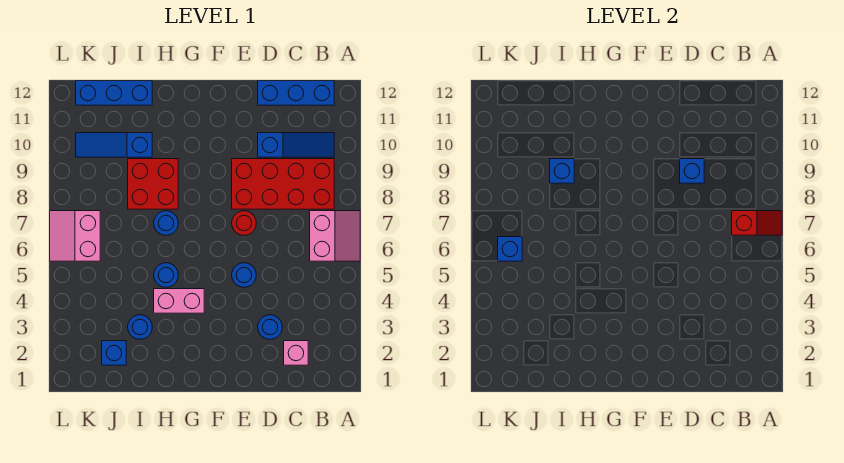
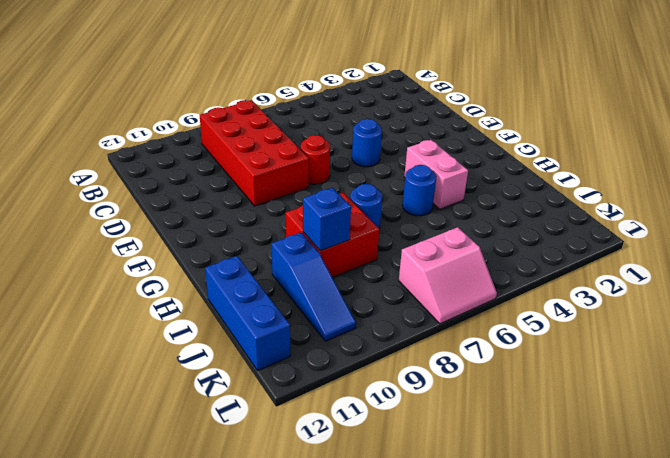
none -> pink slope A6:B7 level 1 top B
none -> blue slope B10:D10 level 1 top D
none -> blue brick B12:D12 level 1

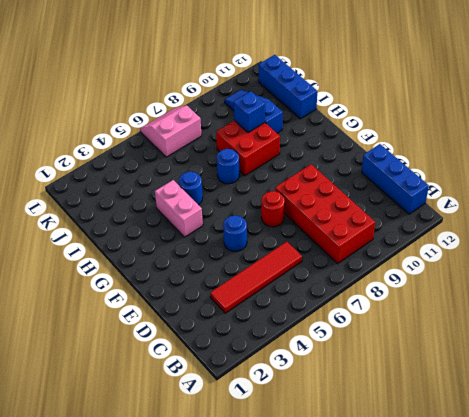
red tile C3:C6 level 1 -> none
none -> pink slope A6:B7 level 1 top B
none -> blue slope B10:D10 level 1 top D
none -> pink brick C2 level 1

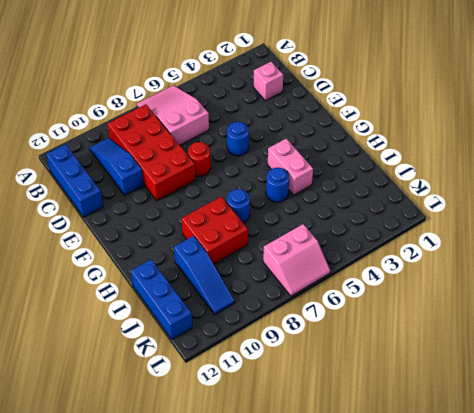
pink slope A6:C7 level 1 top C -> pink slope A6:B7 level 1 top B
none -> blue round brick D3 level 1
none -> blue round brick I3 level 1
none -> blue brick J2 level 1

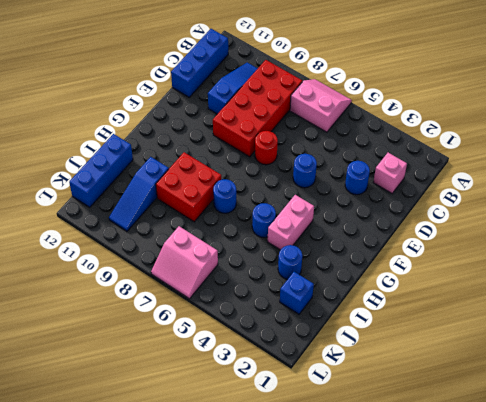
none -> red slope A7:B7 level 2 top B
none -> blue brick D9 level 2
none -> blue brick I9 level 2

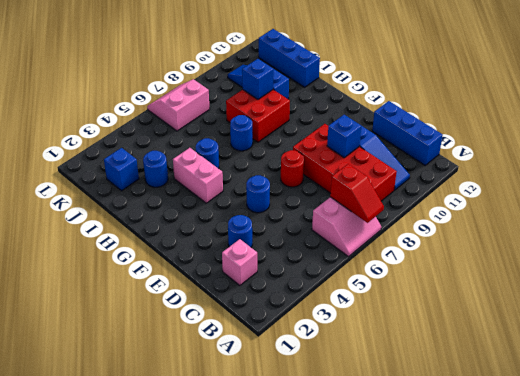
none -> blue brick K6 level 2

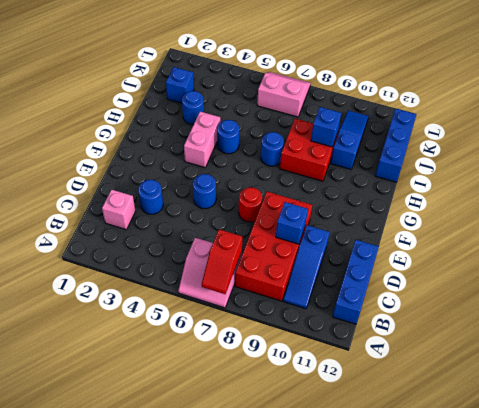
none -> blue brick K6 level 2

